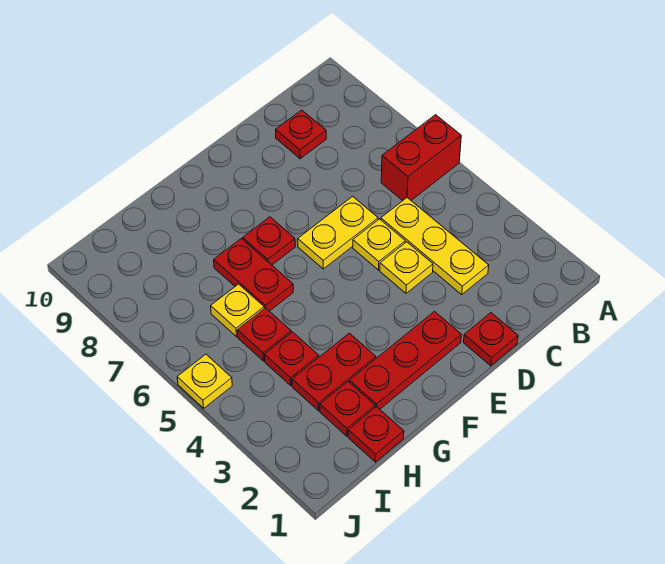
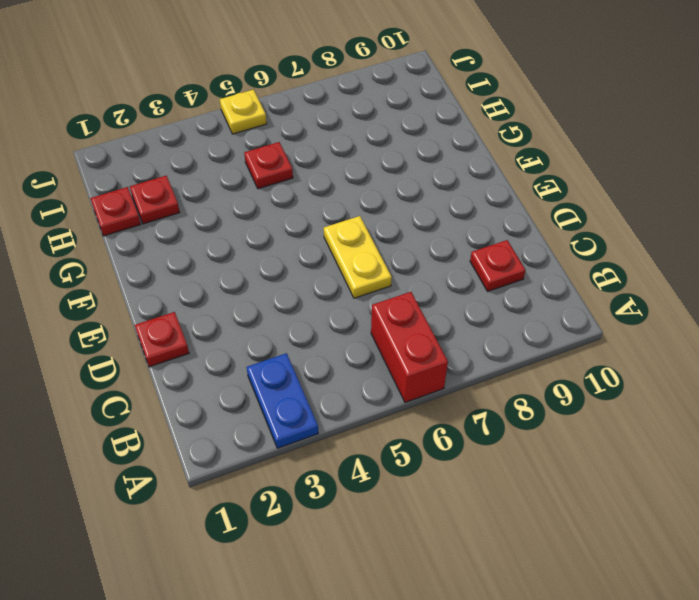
blue plate A3:B3 level 1 -> none
none -> yellow plate C3:C5 level 1
none -> yellow plate D4 level 1
none -> yellow plate D5 level 1

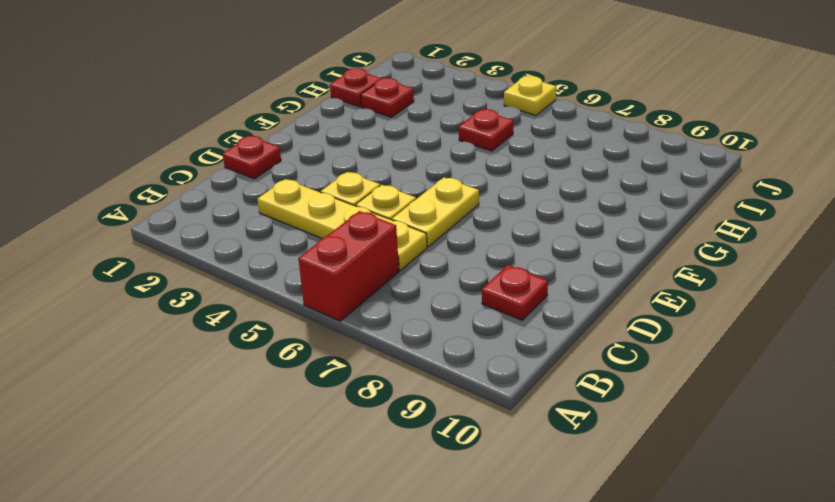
yellow plate C3:C6 level 1 -> yellow plate C3:C5 level 1
none -> red plate E2:G2 level 1
none -> red plate F7 level 1
none -> red plate G3:H3 level 1

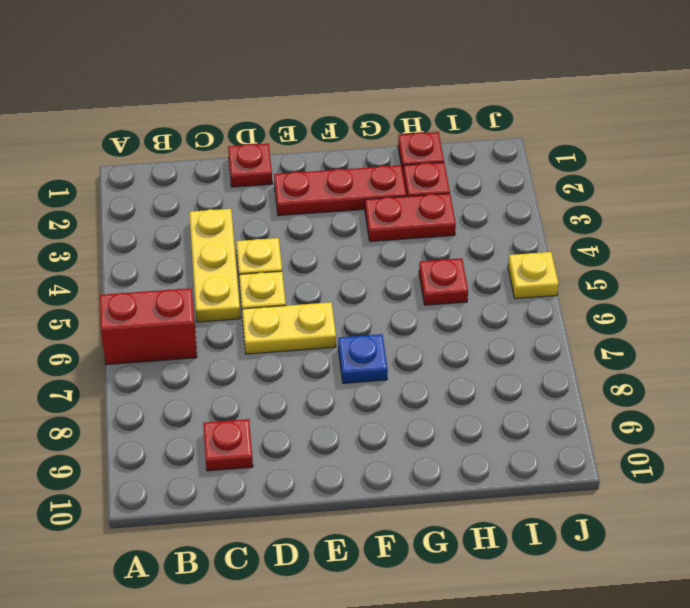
blue plate F7 level 1 -> red plate F7 level 1
none -> red plate G6:G7 level 1
none -> red plate H4 level 1
none -> yellow plate H6 level 1

